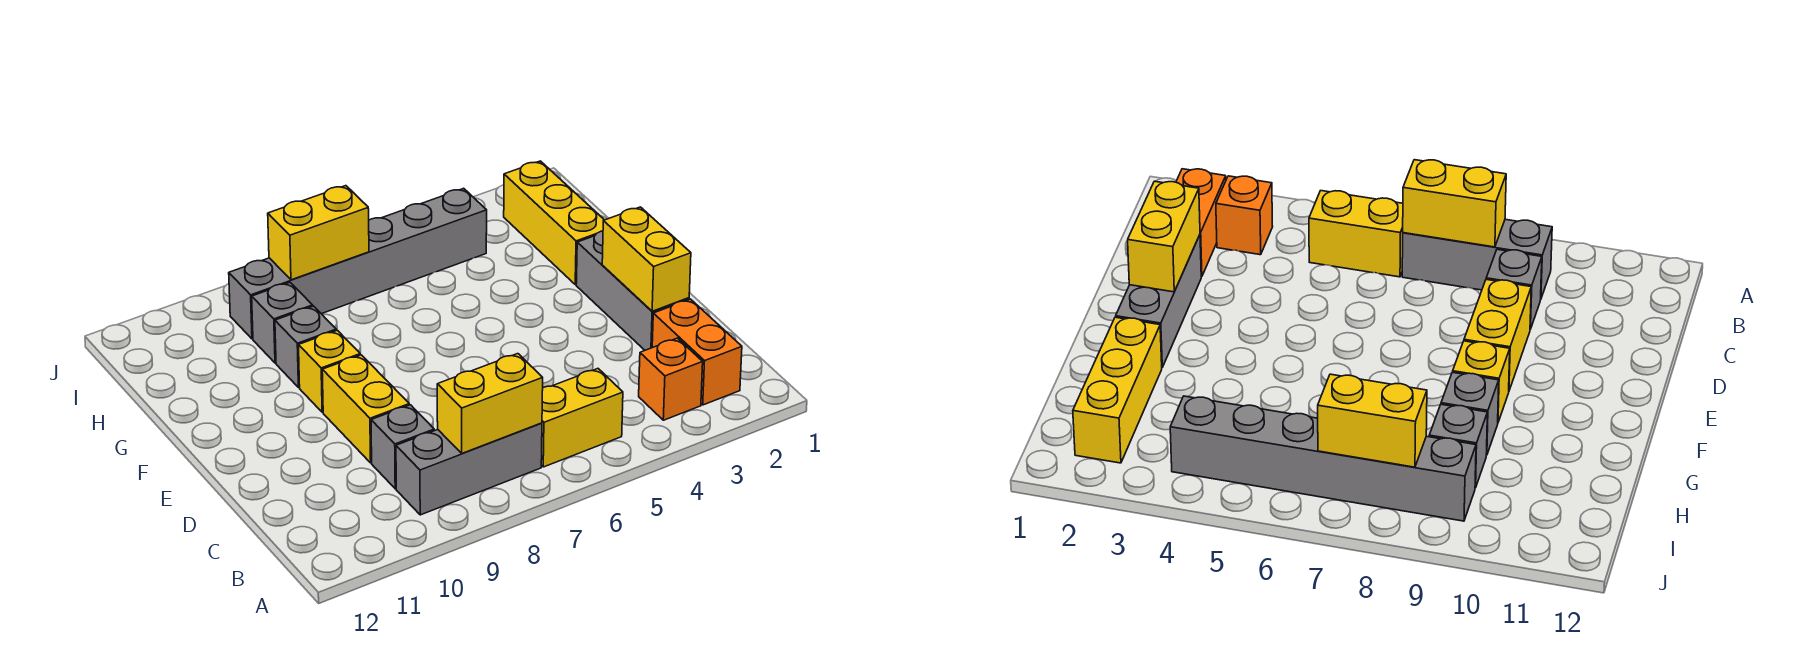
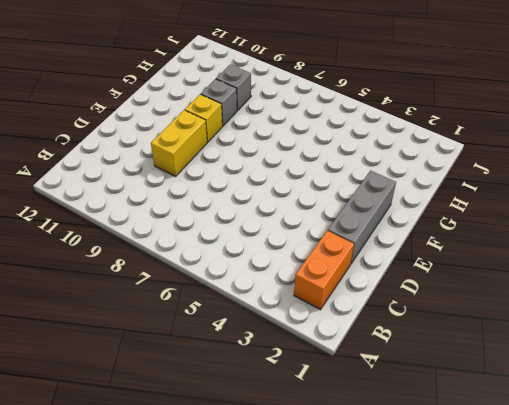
none -> orange brick B3 level 1
none -> yellow brick B5:B6 level 1
none -> grey brick B7:B9 level 1

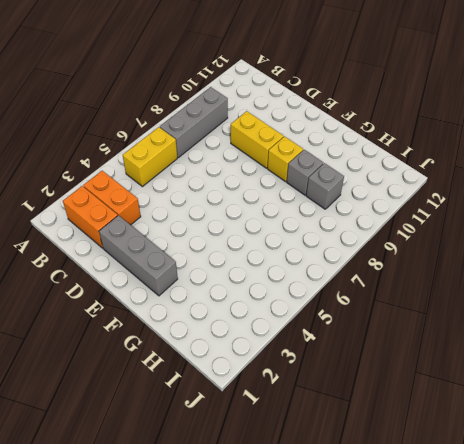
orange brick B3:C3 level 1 -> orange brick B3 level 1
none -> grey brick C9 level 1
none -> yellow brick G2:I2 level 1
none -> grey brick I4:I9 level 1

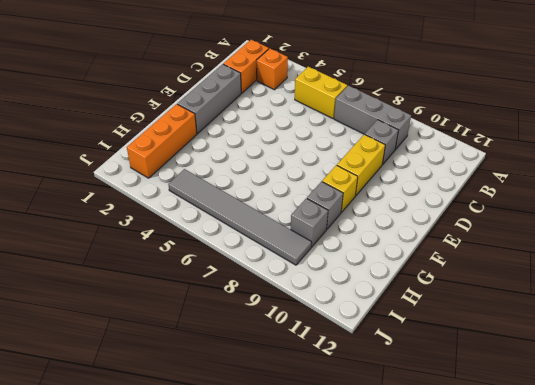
orange brick G2:I2 level 1 -> yellow brick G2:I2 level 1
grey tile I4:I9 level 1 -> grey brick I4:I9 level 1
none -> yellow brick B7:B8 level 2
none -> yellow brick D2:E2 level 2
none -> yellow brick I7:I8 level 2

